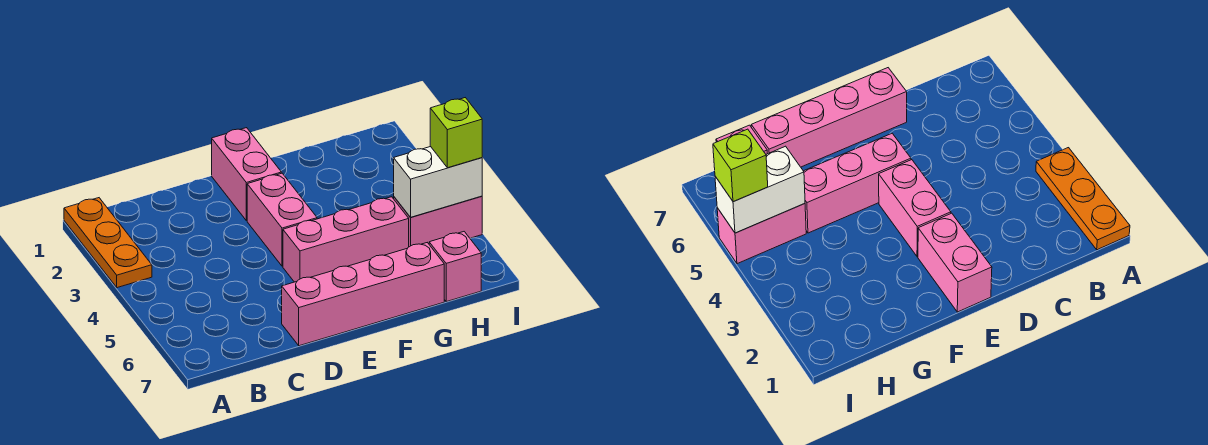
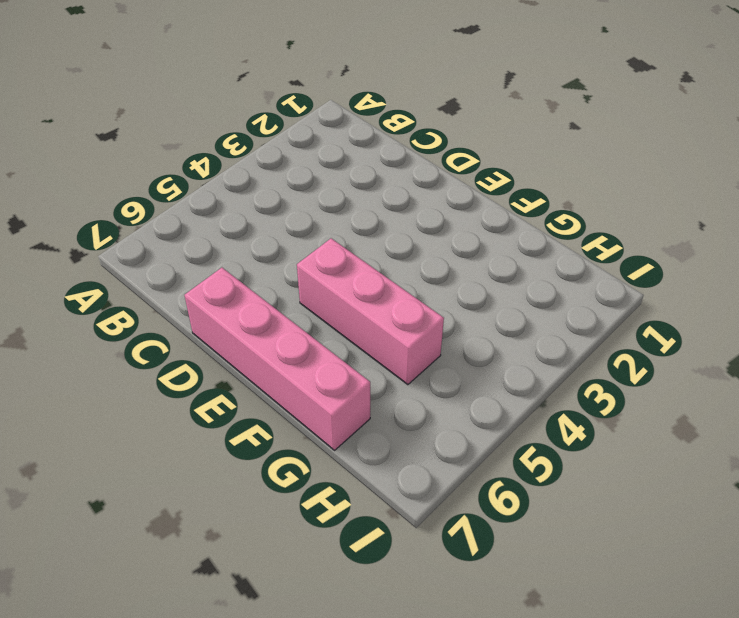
none -> orange plate A1:A3 level 1
none -> pink brick E1:E2 level 1

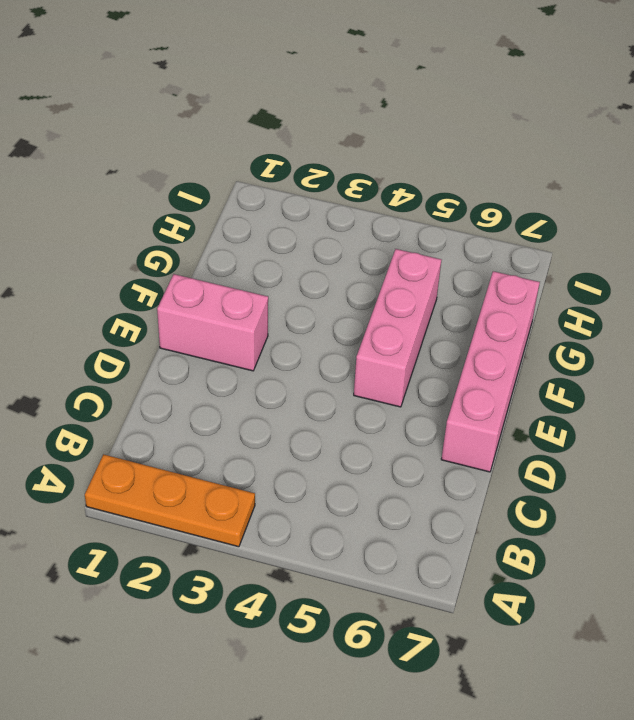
none -> pink brick E3:E4 level 1
none -> pink brick H5:I5 level 1

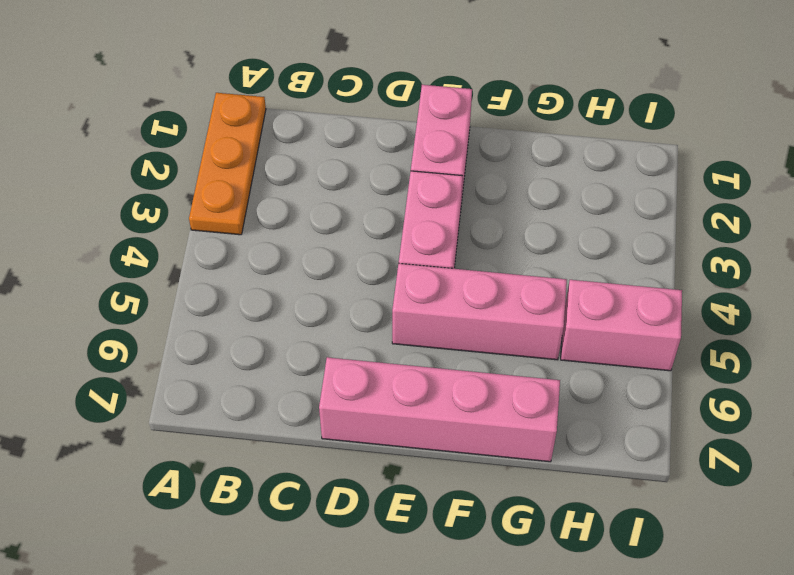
none -> pink brick H7 level 1
none -> white brick H5:I5 level 2

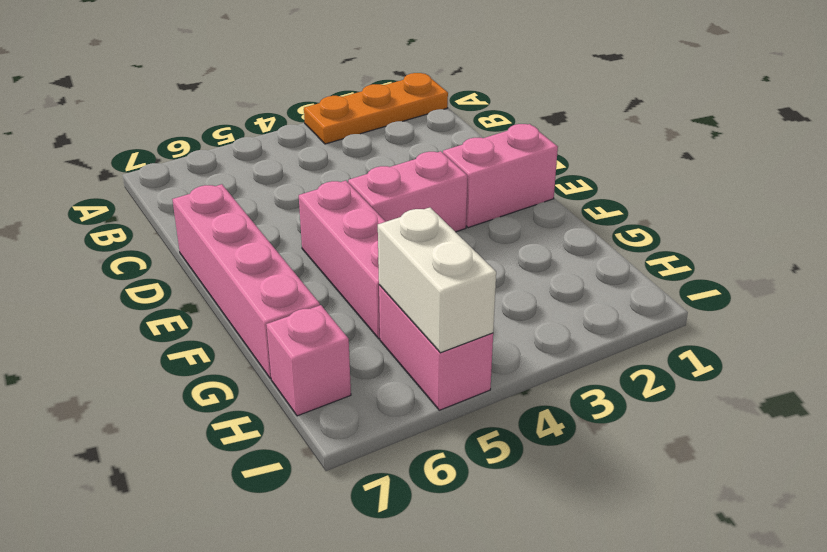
none -> lime brick I5 level 3

